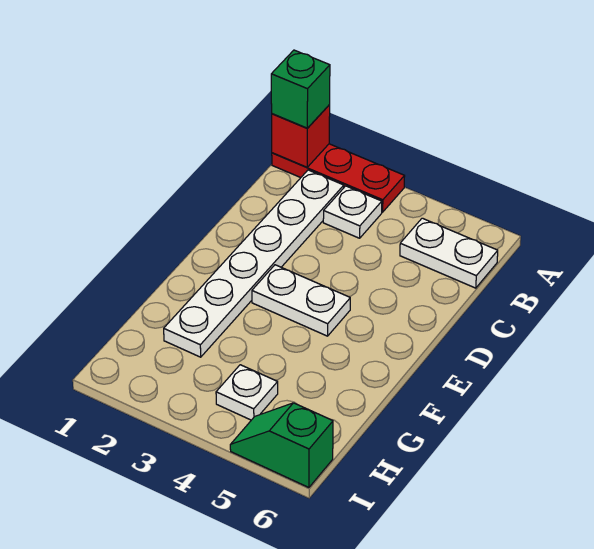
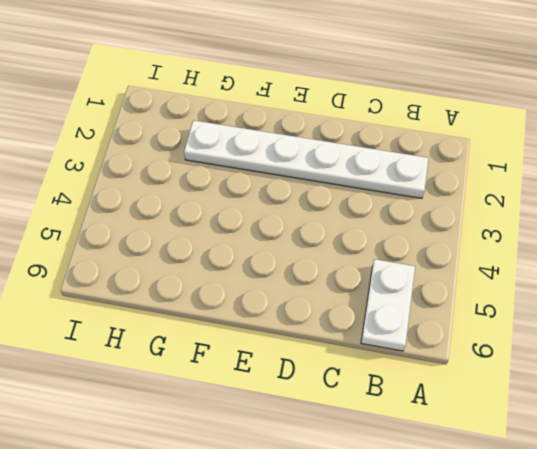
none -> red plate A1:A3 level 1
none -> white plate B3 level 1

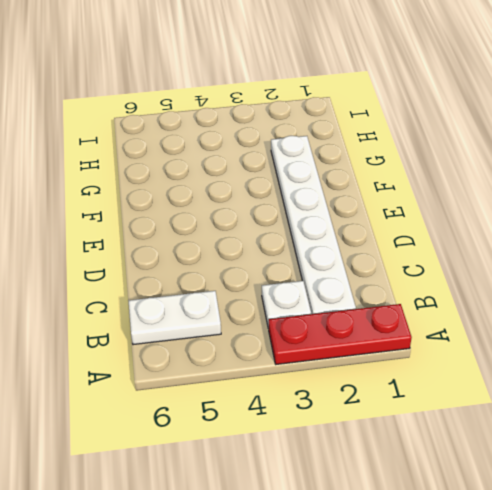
none -> white plate E3:E4 level 1
none -> white plate H4 level 1

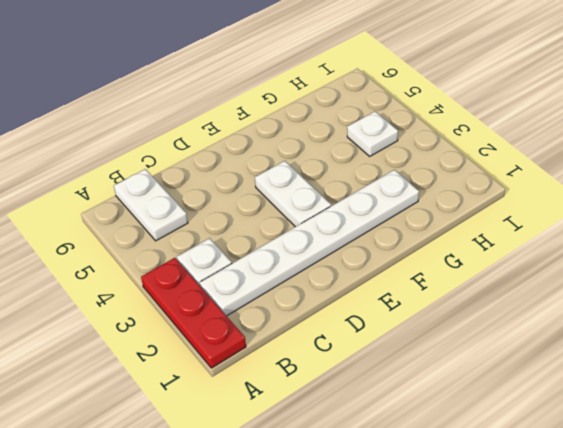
none -> green slope I5:I6 level 1 top 6
none -> red brick A1 level 2

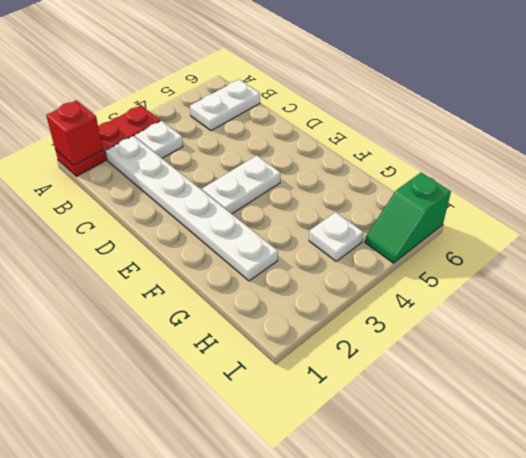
none -> green brick A1 level 3

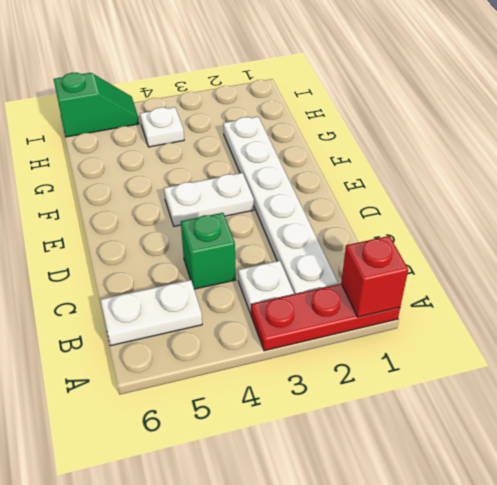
green brick C4 level 1 -> green brick A1 level 3

